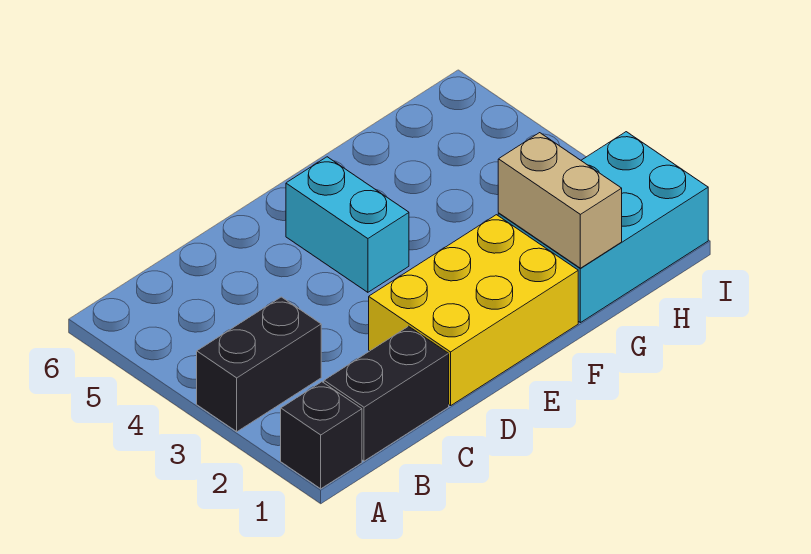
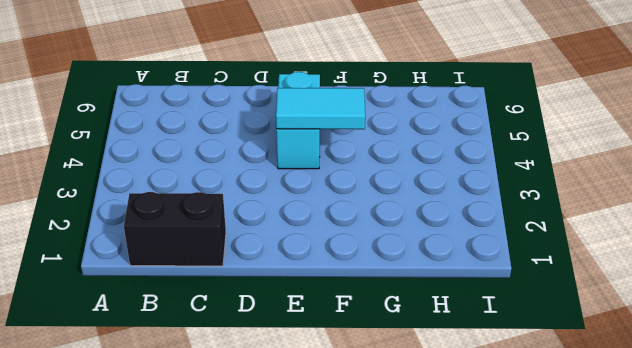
cyan tile E4:F4 level 2 -> none
none -> black brick A1 level 1
none -> black brick A3:B3 level 1

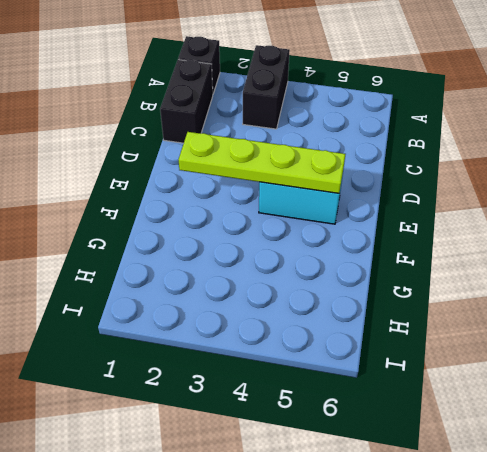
lime plate E2:E5 level 2 -> none
none -> yellow brick D1:F2 level 1
none -> cyan brick G1:I2 level 1

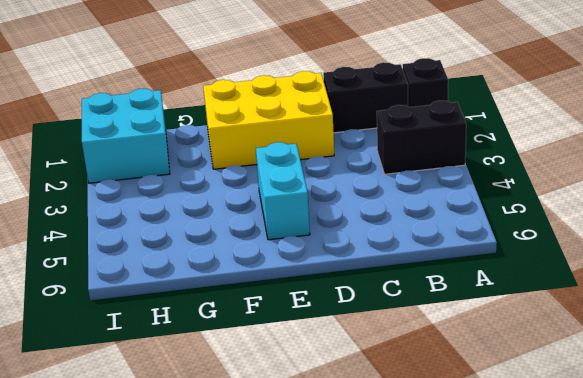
cyan brick H1:I2 level 1 -> cyan brick G1:I2 level 1
none -> tan brick G1:G2 level 2

